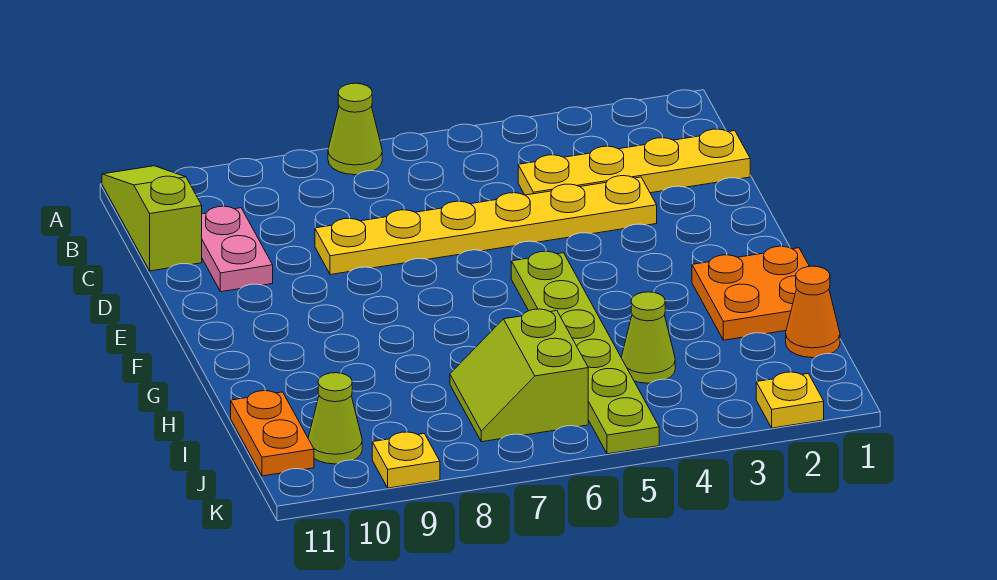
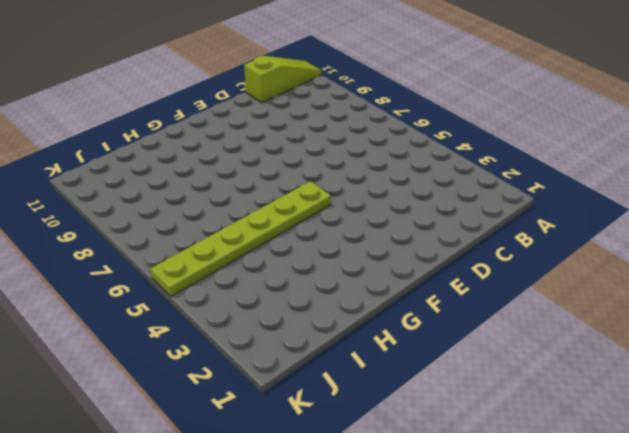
none -> lime cone A7 level 1
none -> yellow plate C1:C4 level 1
none -> pink plate C10:D10 level 1

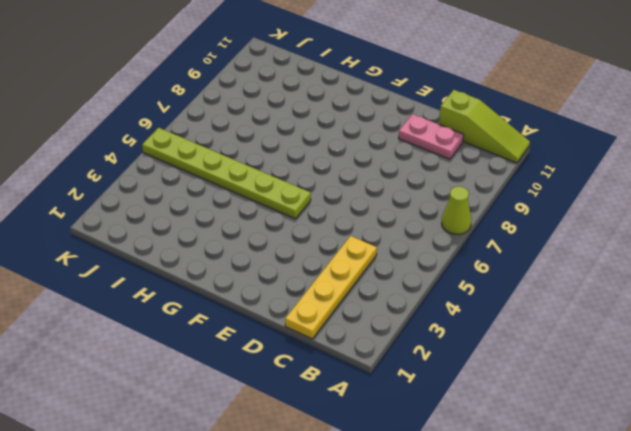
none -> yellow plate D3:D8 level 1
none -> orange plate G1:H2 level 1
none -> orange cone I1 level 1

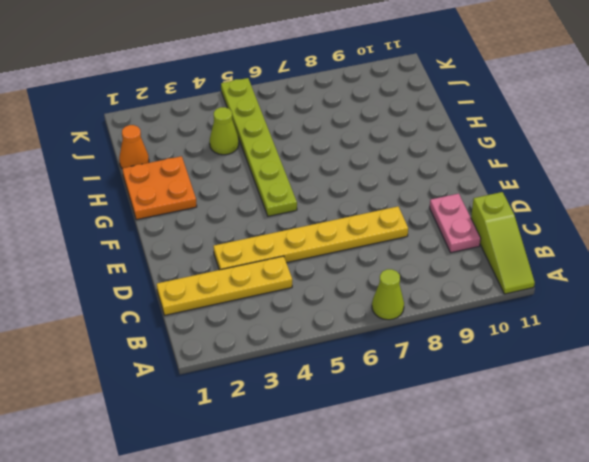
none -> lime slope I6:J7 level 1 top 6
none -> orange plate I11:J11 level 1
none -> lime cone J10 level 1

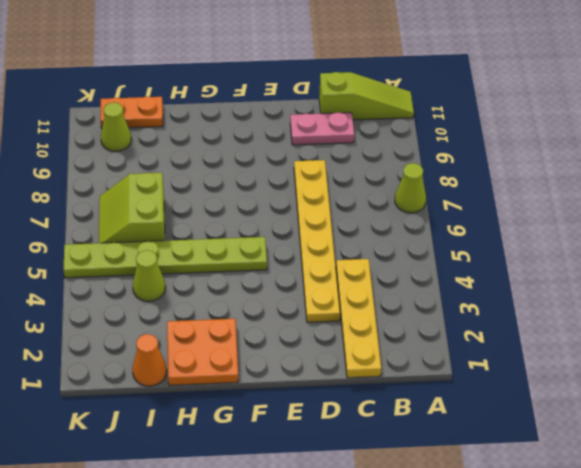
lime slope I6:J7 level 1 top I -> lime slope I6:J7 level 1 top 6
none -> yellow plate K2 level 1
none -> yellow plate K9 level 1

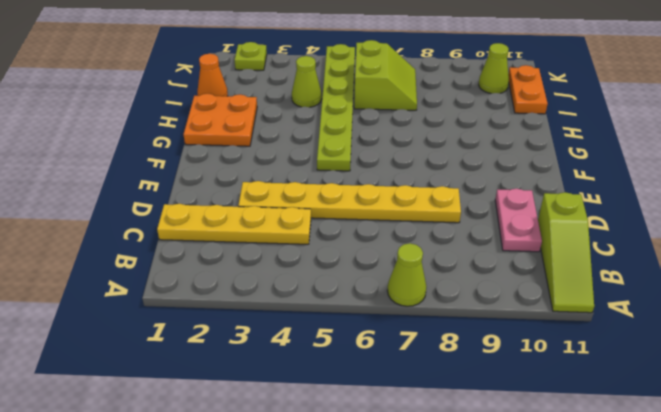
lime plate K2 level 1 -> yellow plate K2 level 1
none -> yellow plate K9 level 1

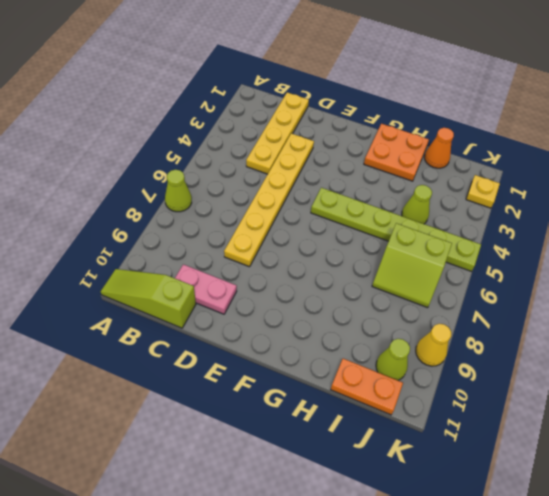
yellow cone K9 level 1 -> yellow plate K9 level 1

